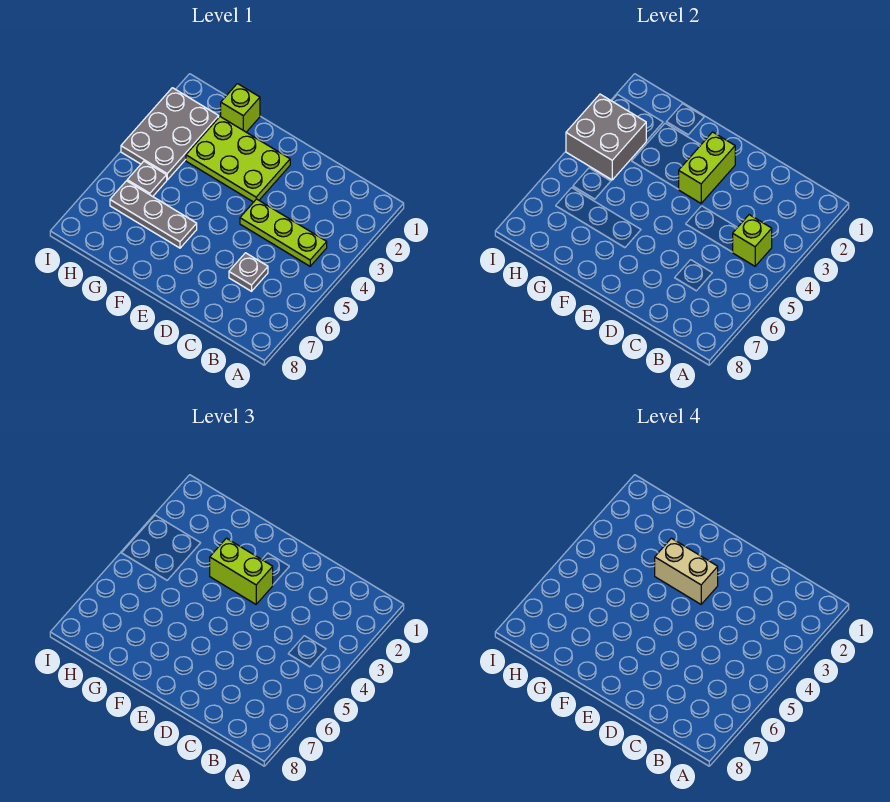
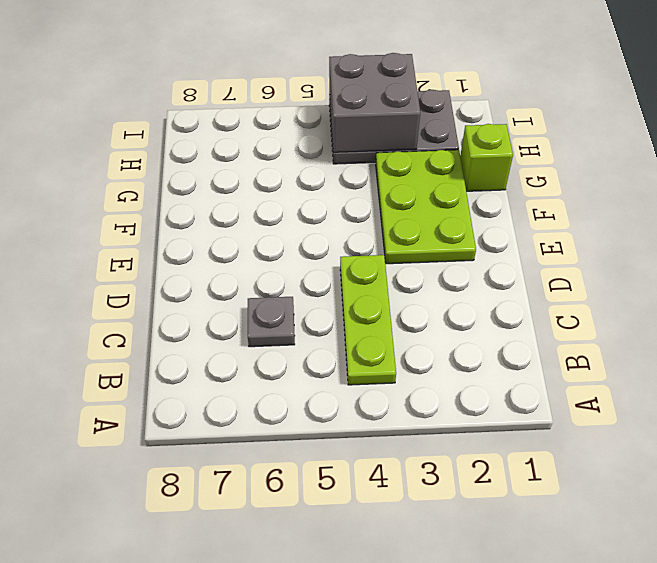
none -> grey plate F6:H6 level 1
none -> grey plate H5 level 1
none -> lime brick B4 level 2

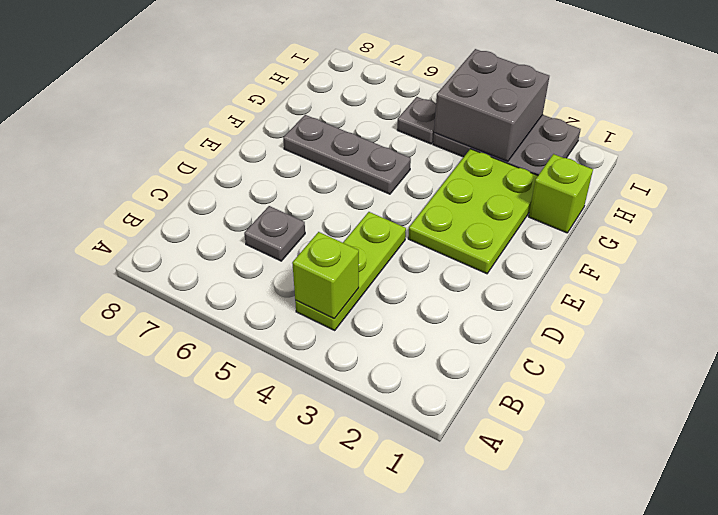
grey plate F5:F7 level 1 -> grey plate F6:H6 level 1
none -> lime brick E2:E3 level 2
none -> lime brick E3:F3 level 3
none -> tan brick E3:F3 level 4

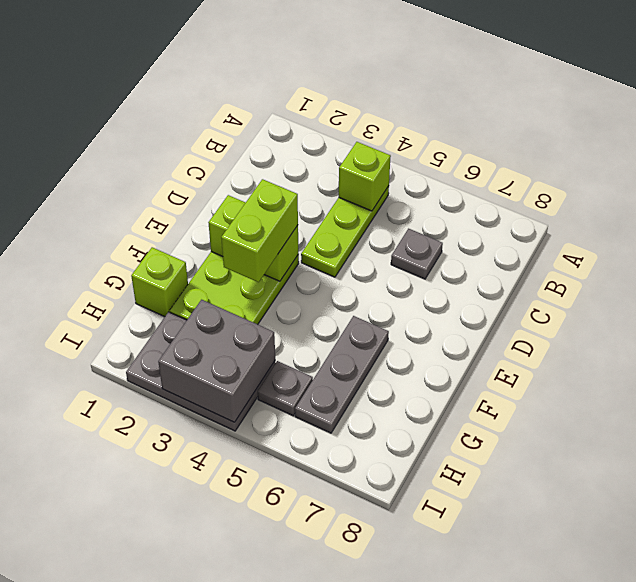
none -> tan brick E3:F3 level 4

